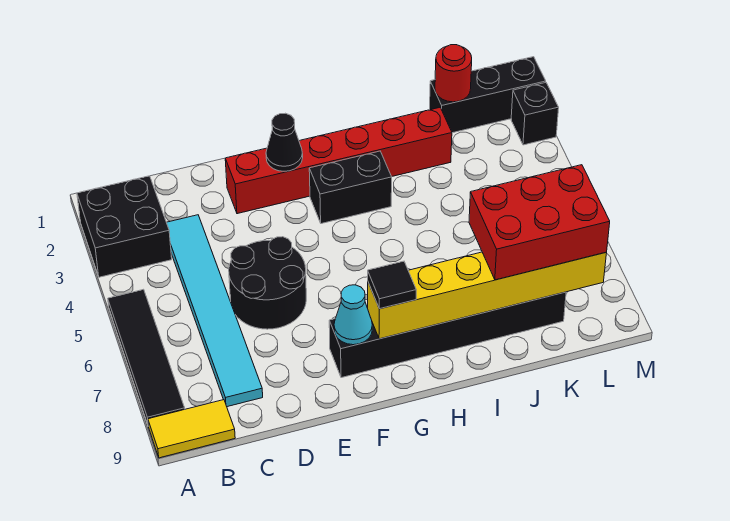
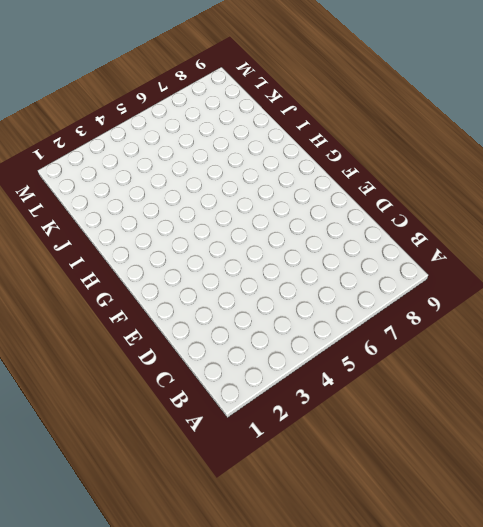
none -> black brick A2:B3 level 1
none -> black tile A5:A8 level 1
none -> yellow tile A9:B9 level 1

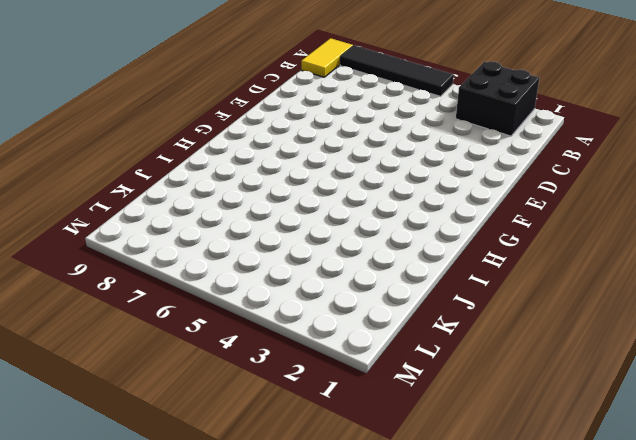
none -> cyan tile C3:C8 level 1
none -> black round brick D5:E6 level 1
none -> red brick E2:J2 level 1

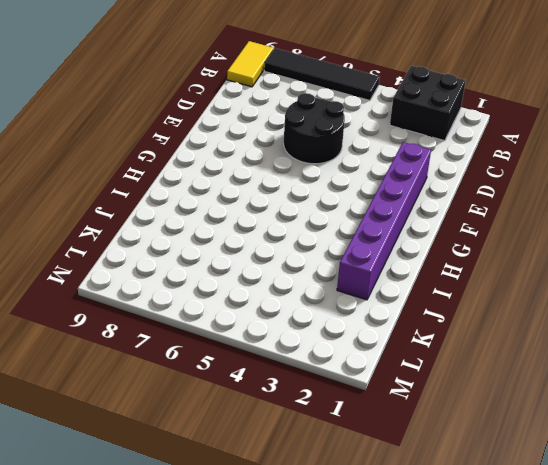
purple brick E2:J2 level 1 -> red brick E2:J2 level 1
none -> cyan tile C3:C8 level 1
none -> black brick F8:K8 level 1
none -> black brick G3:H3 level 1

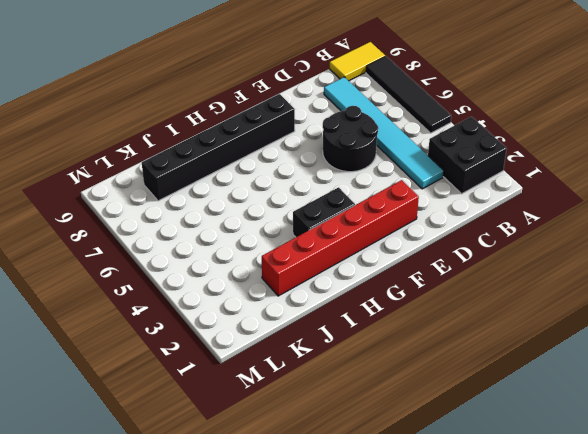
none -> black brick K1:M1 level 1
none -> black brick M2 level 1
none -> black cone F2 level 2

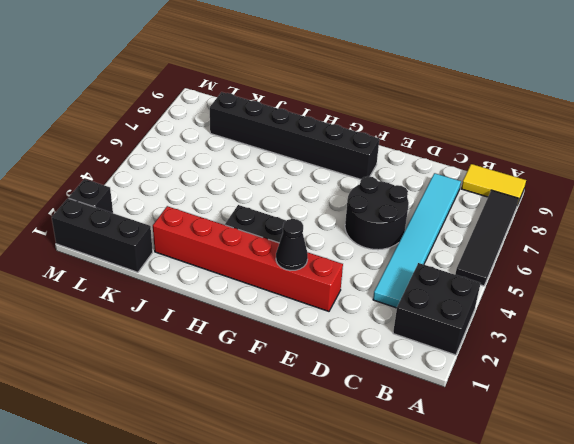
none -> cyan cone F8 level 2
none -> yellow brick G8:L8 level 2
none -> red round brick K1 level 2

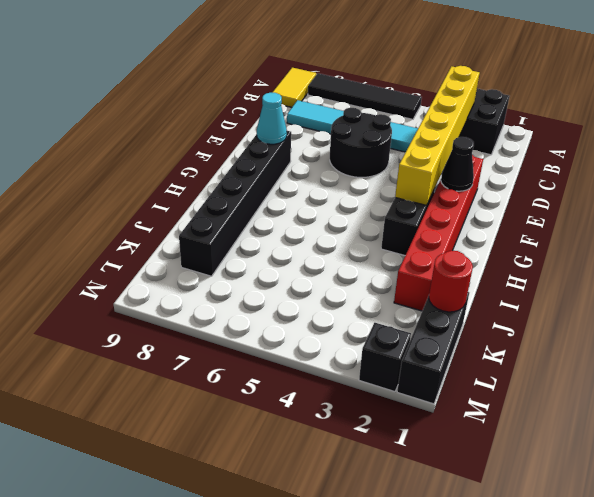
yellow brick B3:G3 level 2 -> yellow brick G8:L8 level 2
none -> black tile G8 level 3
none -> red brick J7:L8 level 3

